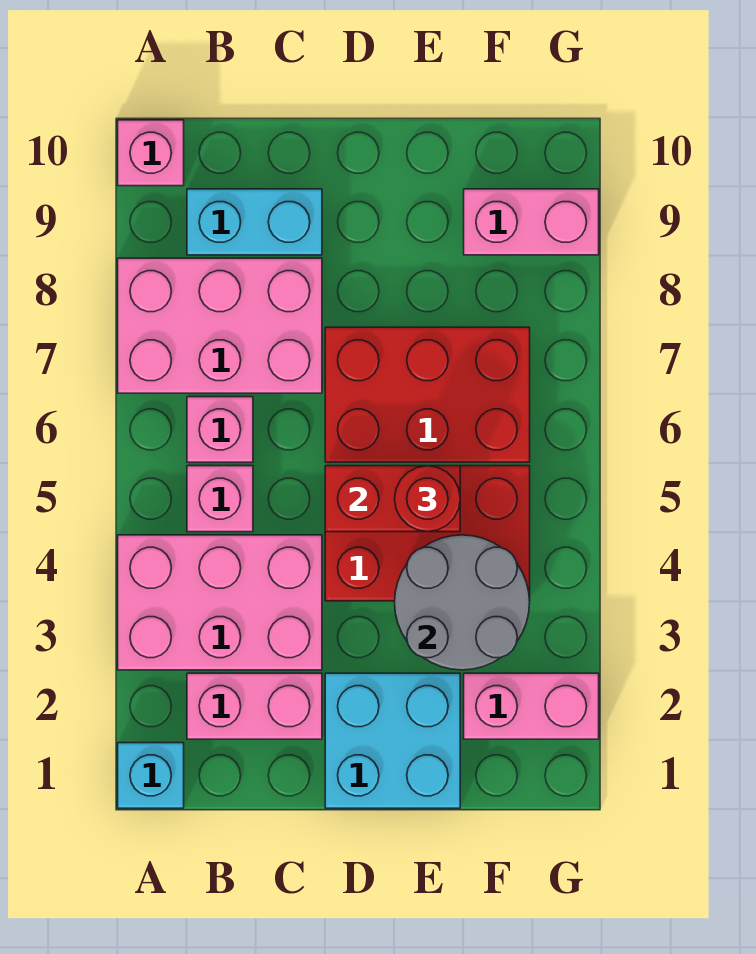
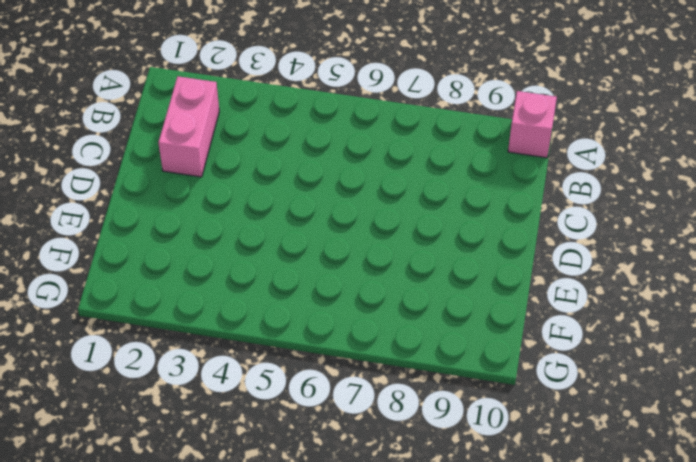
none -> cyan brick A1 level 1
none -> pink brick A3:C4 level 1
none -> pink brick A7:C8 level 1

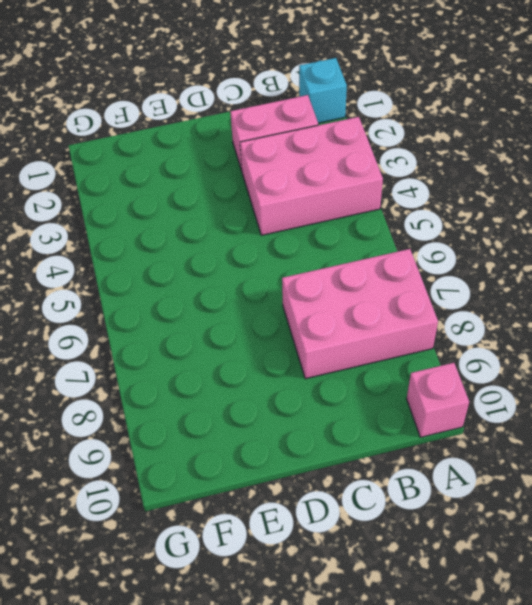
none -> pink brick B5 level 1
none -> pink brick B6 level 1
none -> cyan brick B9:C9 level 1

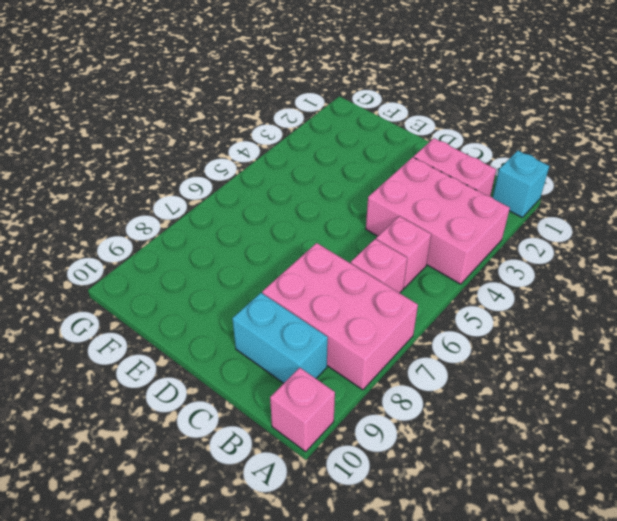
none -> cyan brick D1:E2 level 1
none -> red brick D4:F5 level 1
none -> red brick D6:F7 level 1

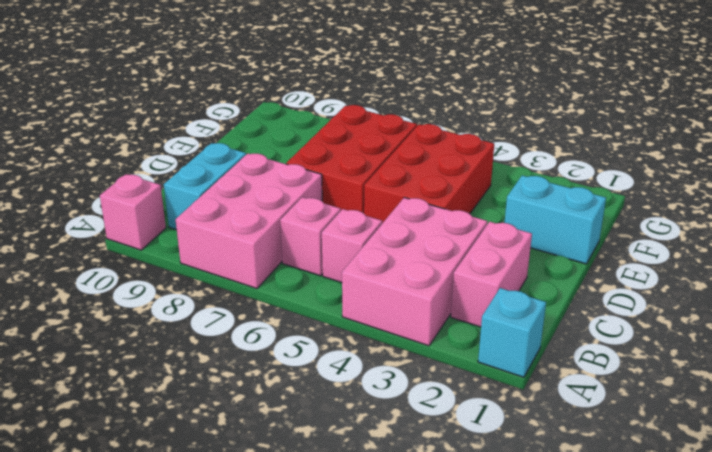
cyan brick E1:E2 level 1 -> cyan brick D1:E2 level 1
none -> pink brick F2:G2 level 1
none -> pink brick F9:G9 level 1
none -> red brick D5:E5 level 2

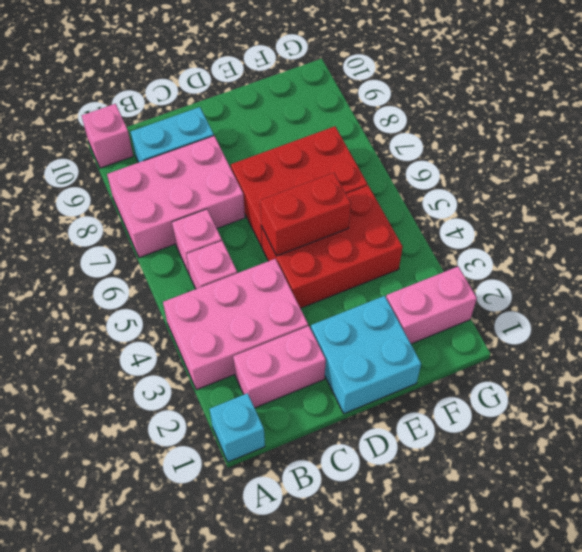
none -> pink brick F9:G9 level 1
none -> grey round brick E3:F4 level 2
none -> red round brick E5 level 3

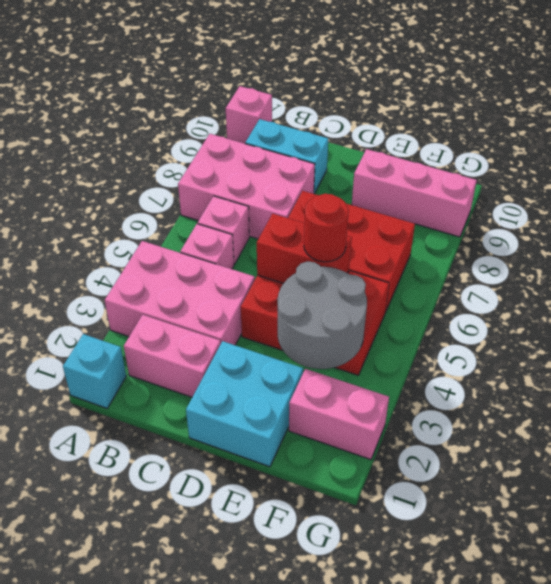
pink brick E9:G9 level 1 -> pink brick F9:G9 level 1

